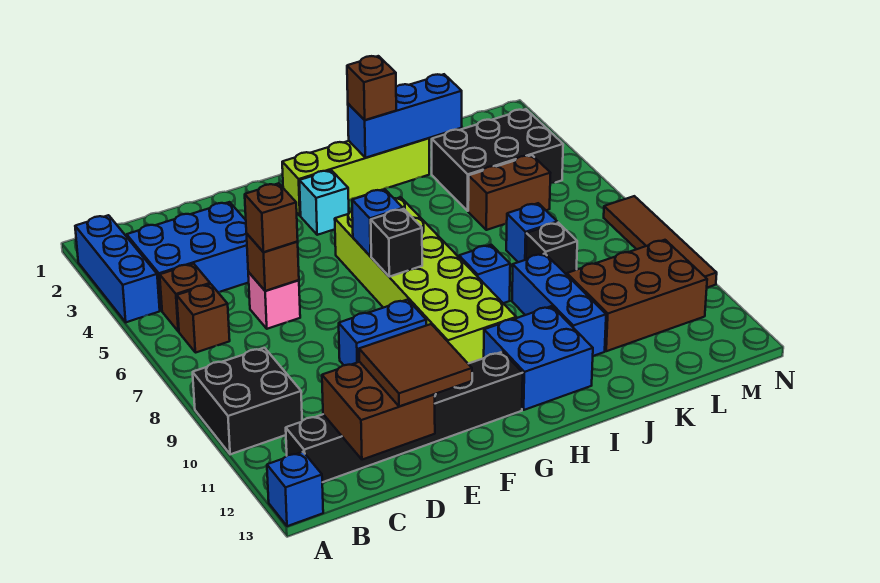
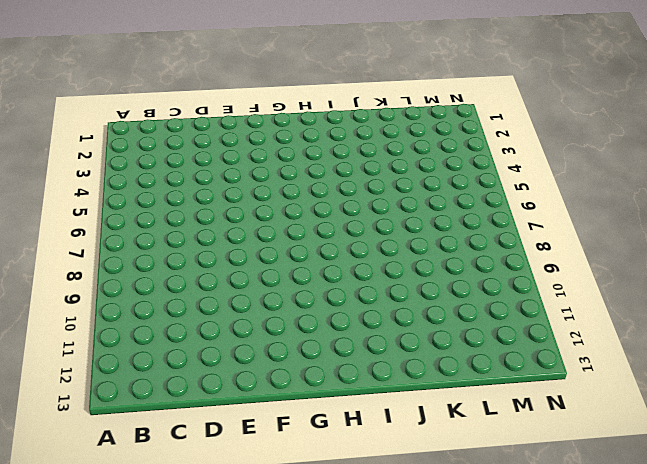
none -> blue brick A2:A4 level 1
none -> black brick A9:B10 level 1
none -> blue brick A13 level 1

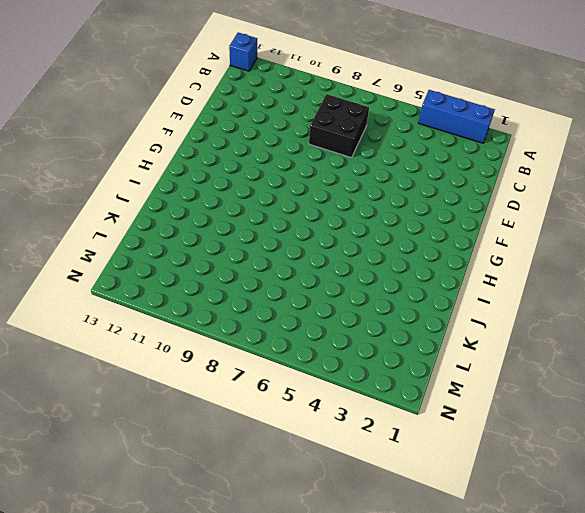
black brick C7:D8 level 1 -> black brick A9:B10 level 1
none -> blue brick B3:D4 level 1
none -> brown brick B5 level 1
none -> brown brick B6 level 1

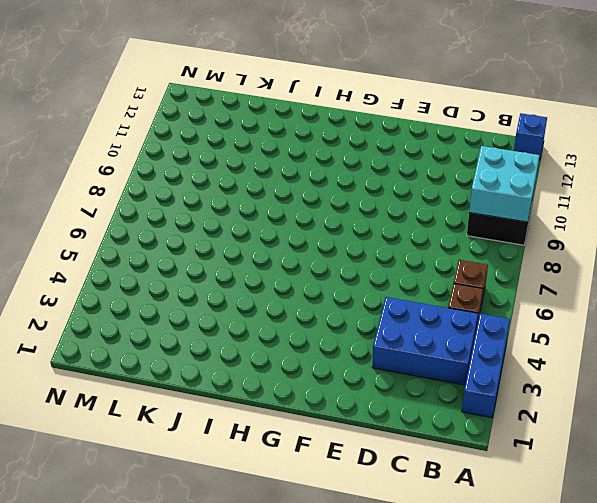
cyan brick A9:B10 level 2 -> none
none -> black brick B12:G12 level 1
none -> pink brick D6 level 1
none -> blue brick E9:F9 level 1

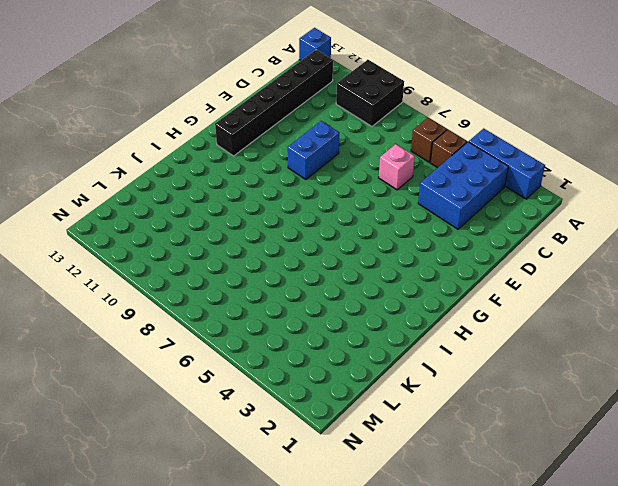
none -> lime brick G2:J2 level 1
none -> cyan brick G3 level 1
none -> lime brick G5:H10 level 1

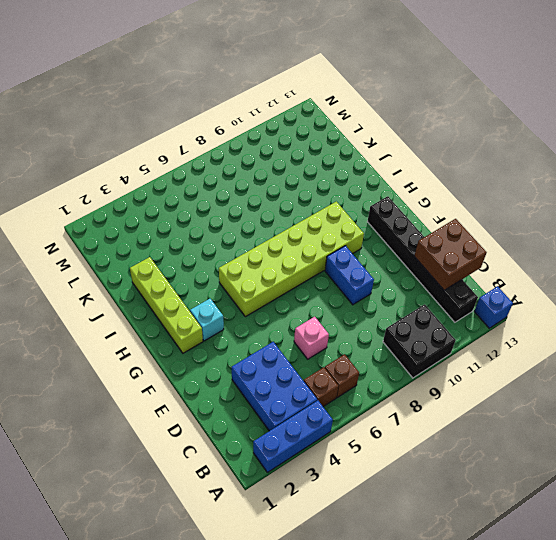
none -> blue brick H11:I12 level 1
none -> blue brick I8 level 1
none -> blue brick J9:J11 level 1

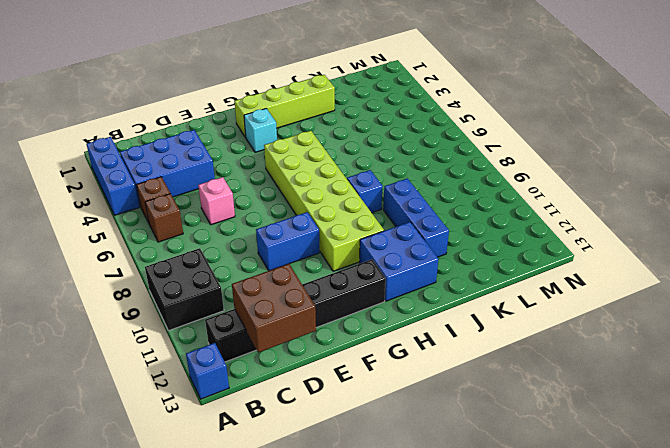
none -> black brick K3:M4 level 1
none -> brown brick K5:L5 level 1
none -> blue brick K7 level 1

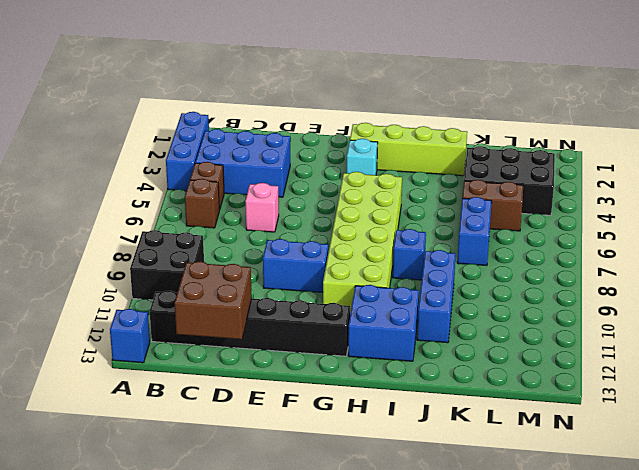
blue brick K6:K7 level 1 -> blue brick K7 level 1
none -> black brick K8 level 1
none -> brown brick K10:M11 level 1
none -> brown tile N7:N10 level 1

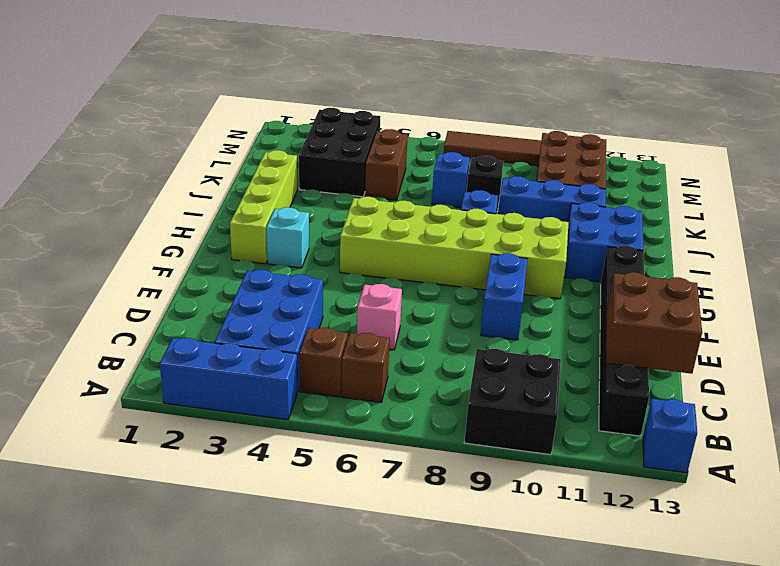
none -> brown brick D6 level 2
none -> blue brick G6 level 2
none -> black brick G7 level 2

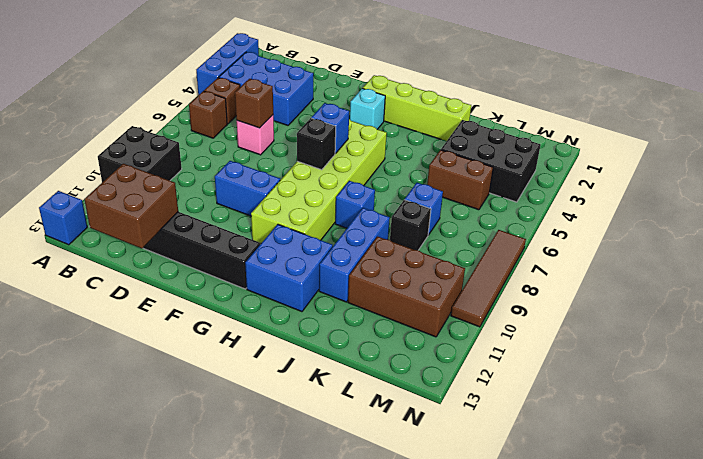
none -> blue brick I2:K2 level 2
none -> brown brick D6 level 3
none -> brown tile D12:E13 level 3

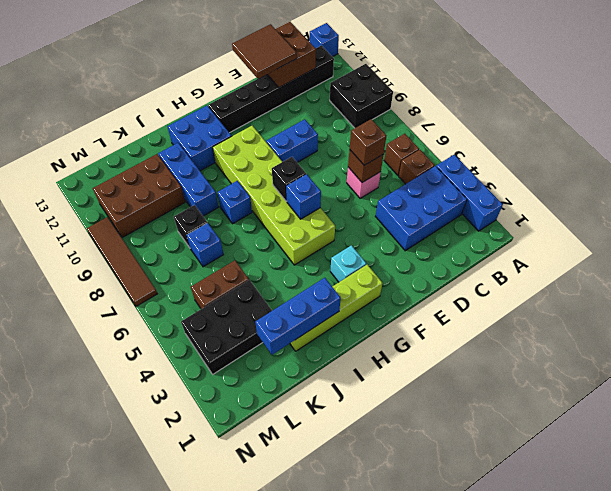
none -> brown brick I2 level 3

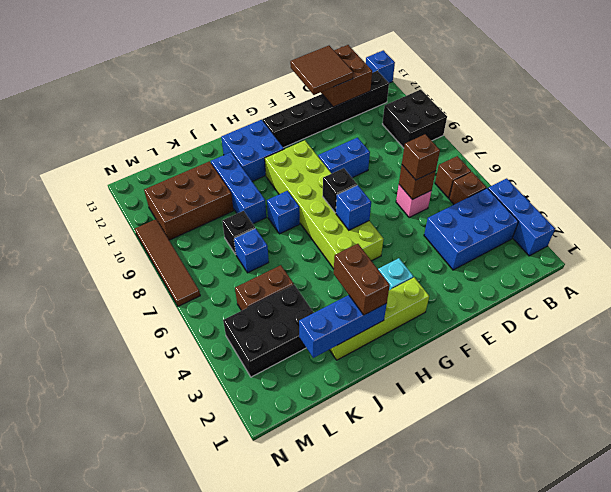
brown brick I2:I3 level 3 -> brown brick I2 level 3

